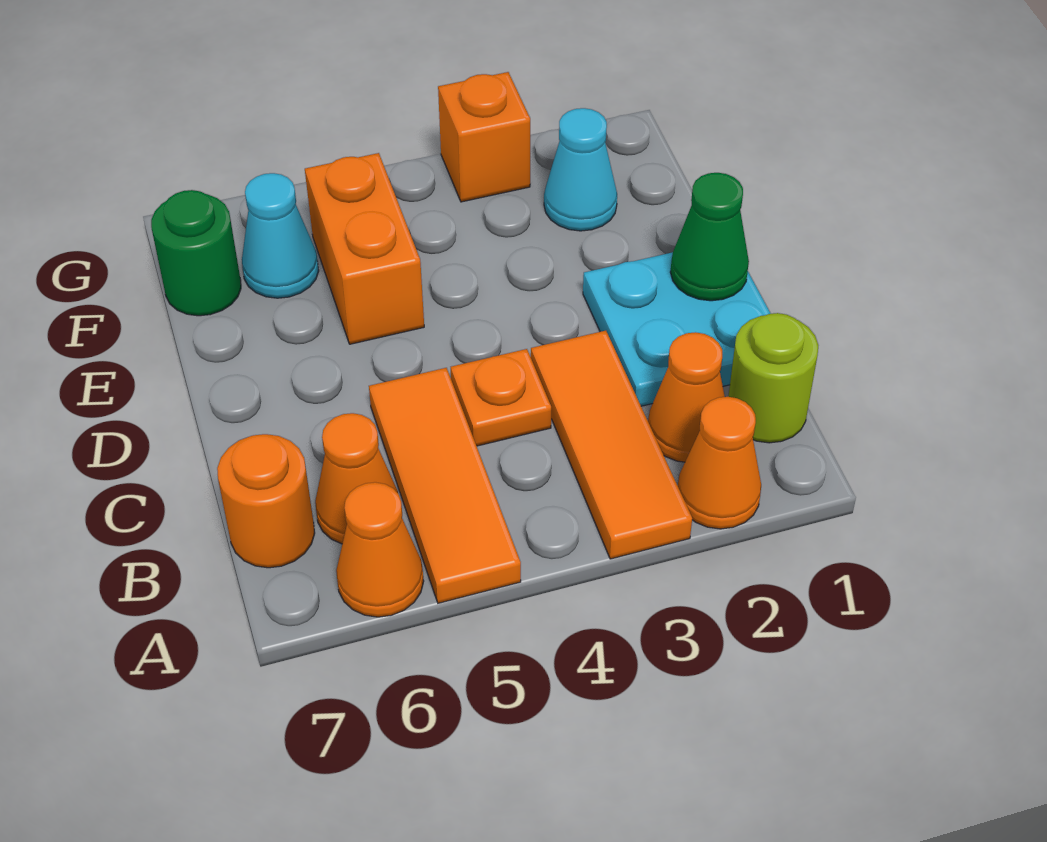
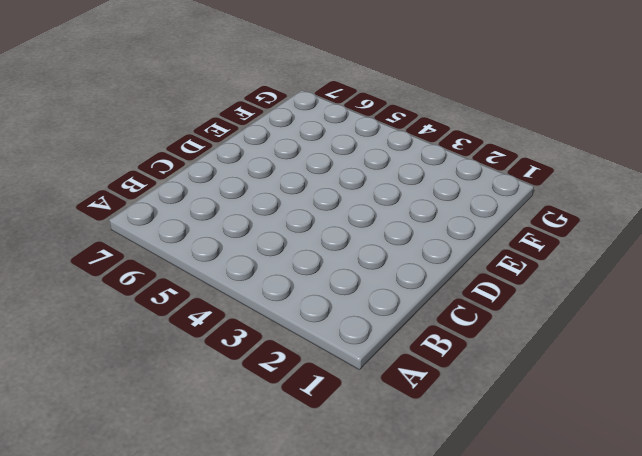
none -> orange cone A2 level 1
none -> orange tile A3:C3 level 1
none -> orange tile A5:C5 level 1

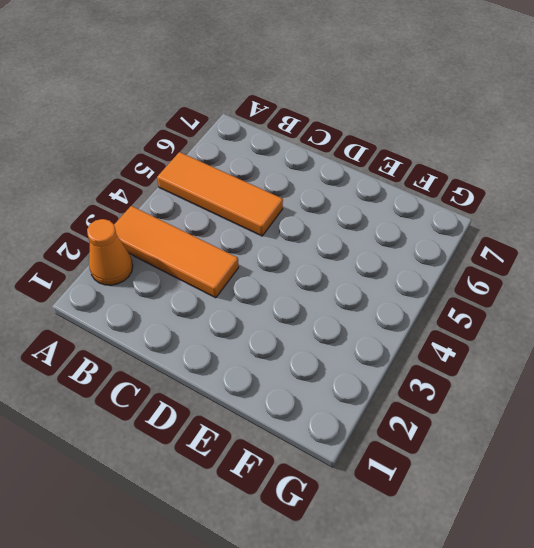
none -> orange cone A6 level 1
none -> lime round brick B1 level 1
none -> orange cone B2 level 1

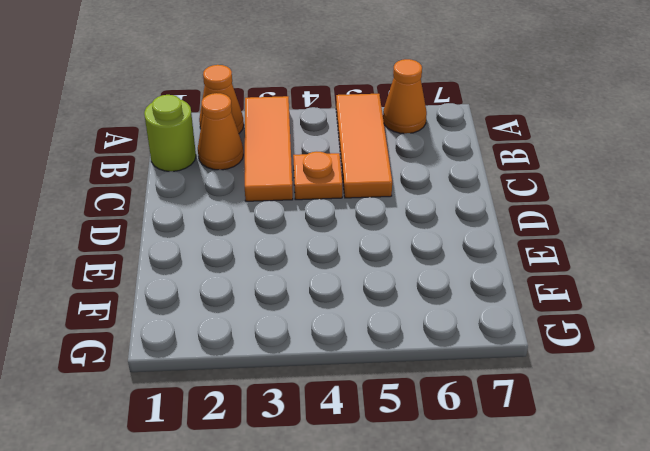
none -> orange cone B6 level 1
none -> orange round brick B7 level 1
none -> cyan plate C1:D2 level 1

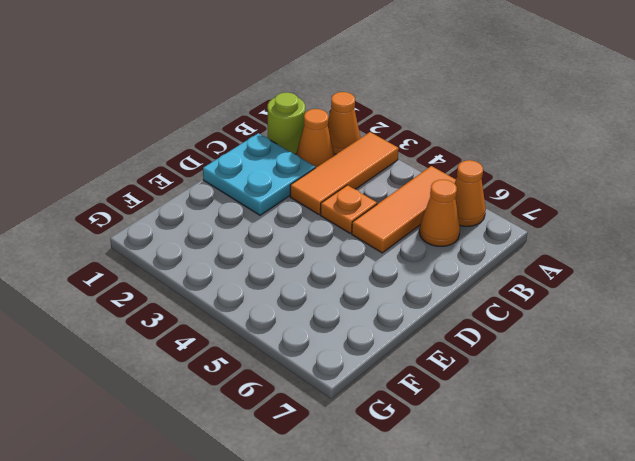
none -> orange round brick B7 level 1
none -> orange brick E5:F5 level 1
none -> cyan cone F2 level 1

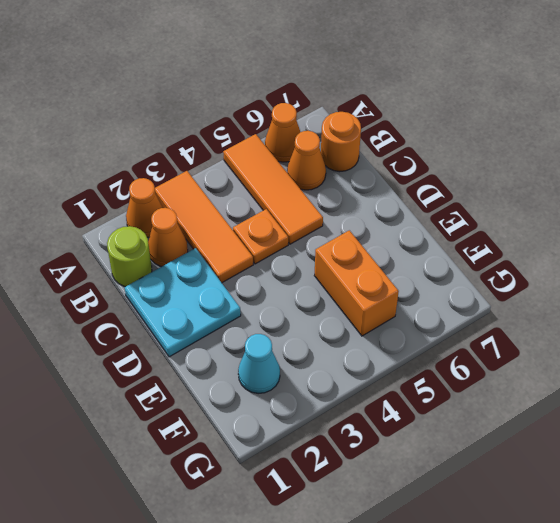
none -> cyan cone F6 level 1
none -> green round brick F7 level 1
none -> orange brick G3 level 1

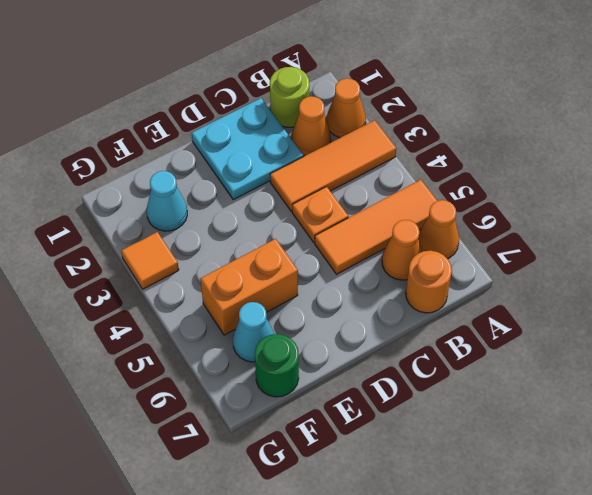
orange tile G3 level 1 -> orange brick G3 level 1
none -> green cone D1 level 2

